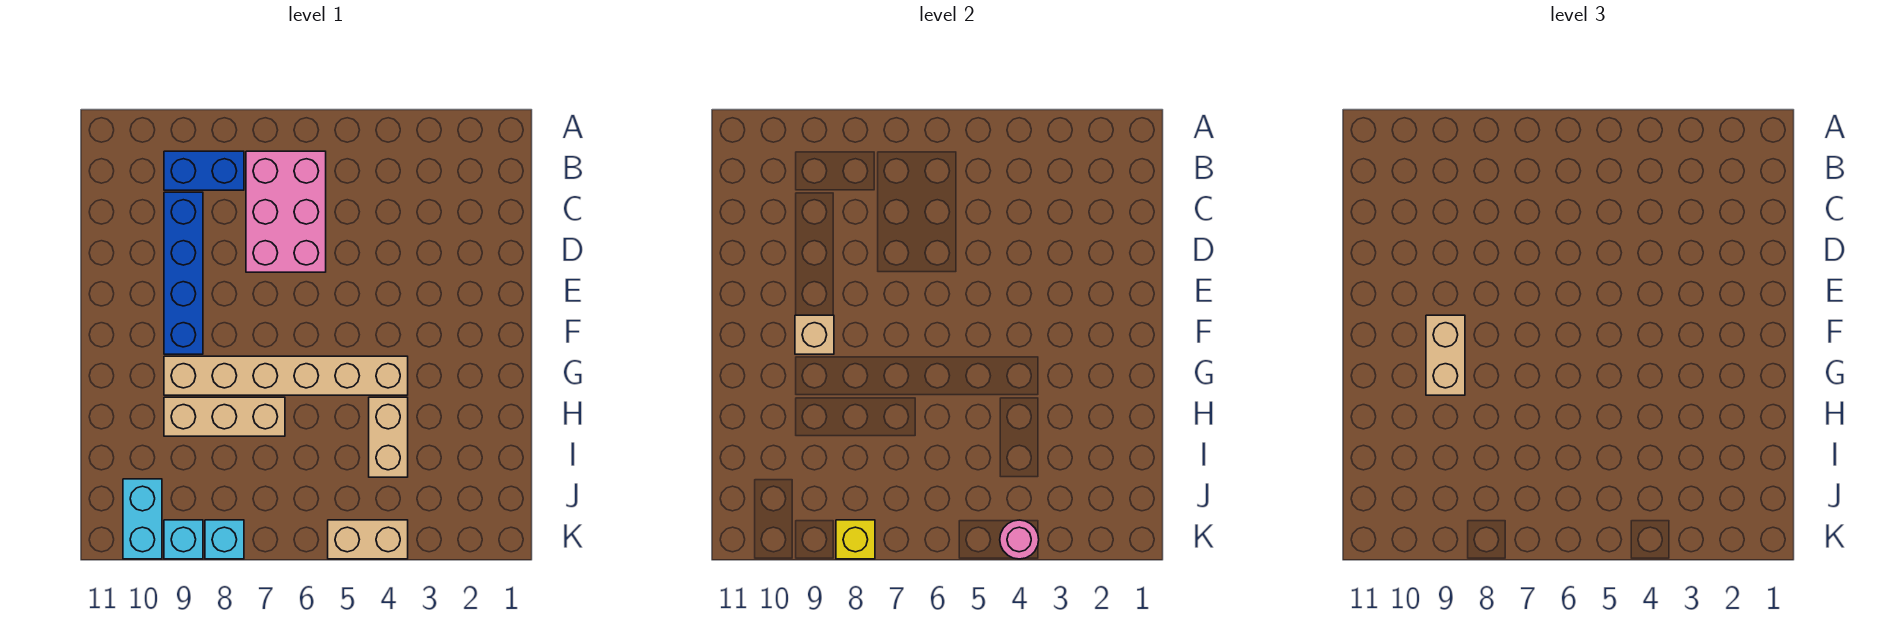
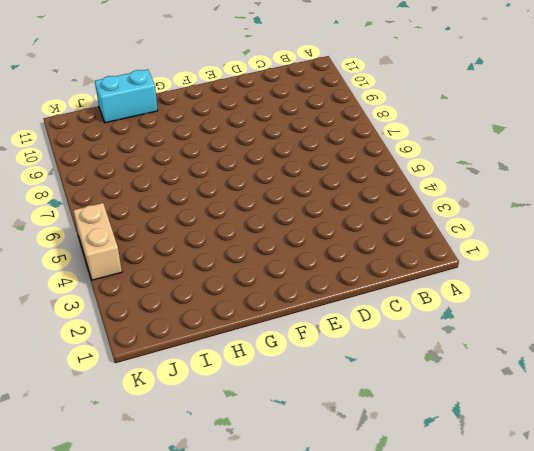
cyan brick H11:I11 level 1 -> cyan brick J10:K10 level 1
none -> pink brick B6:D7 level 1
none -> blue brick B8:B9 level 1
none -> blue brick C9:F9 level 1

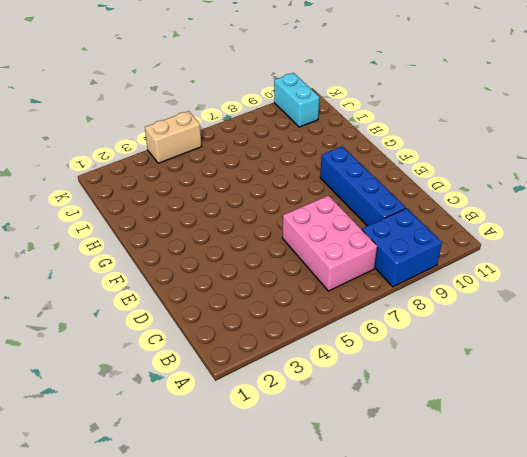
blue brick A8:B9 level 1 -> blue brick B8:B9 level 1
none -> tan brick G4:G9 level 1
none -> tan brick H4:I4 level 1
none -> tan brick H7:H9 level 1

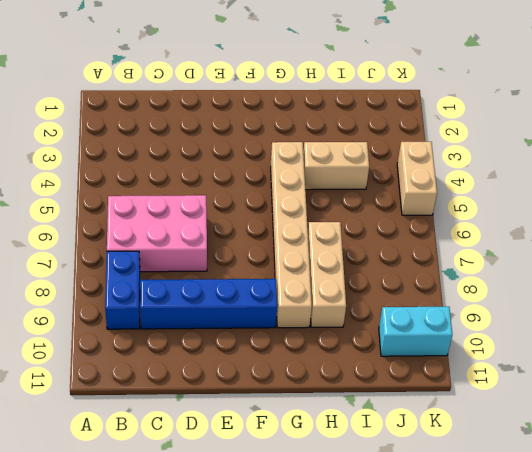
none -> cyan brick K8 level 1
none -> cyan brick K9 level 1
none -> tan brick F9 level 2

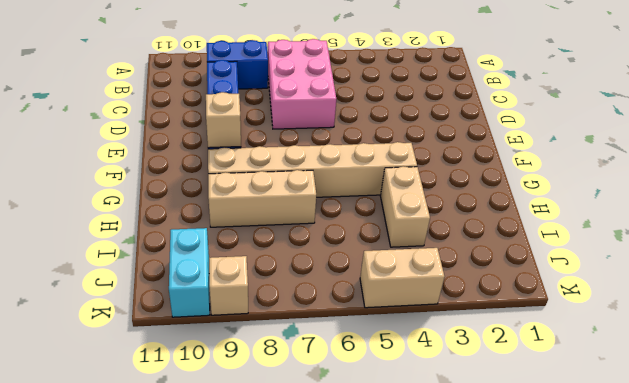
tan brick K9 level 1 -> cyan brick K9 level 1
none -> cyan brick K8 level 1
none -> pink round brick K4 level 2
none -> yellow brick K8 level 2

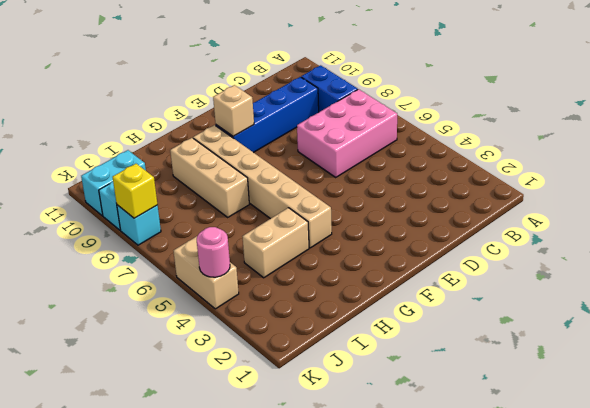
none -> tan brick F9:G9 level 3

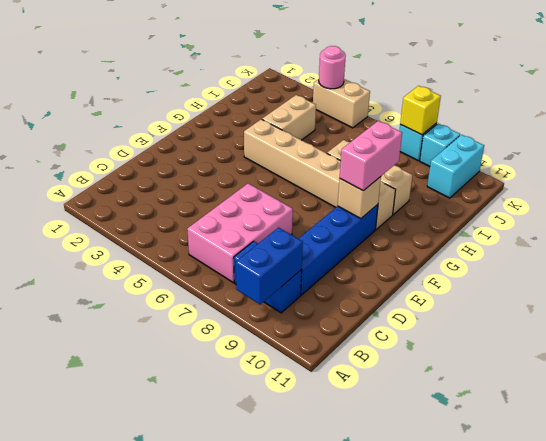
blue brick A9:B9 level 2 -> none
pink brick F9:G9 level 3 -> tan brick F9:G9 level 3

